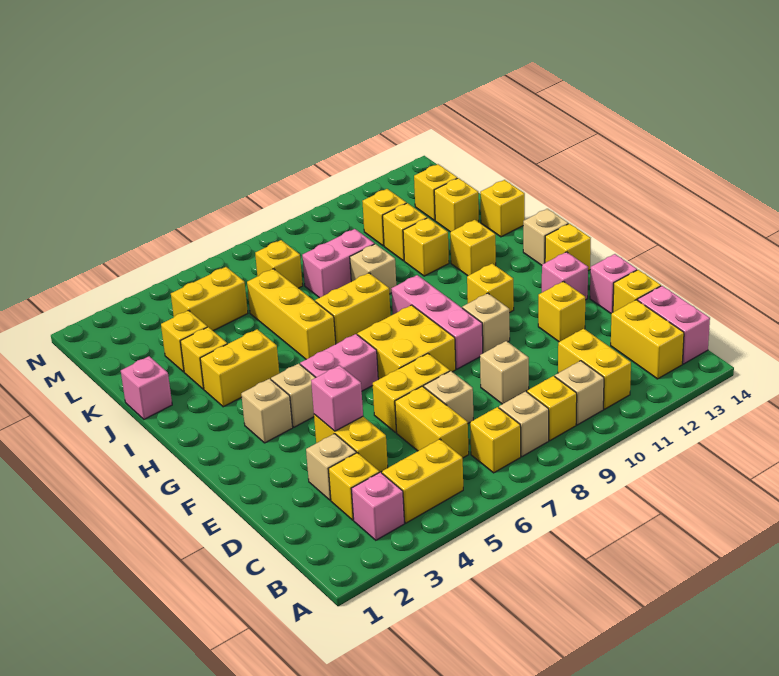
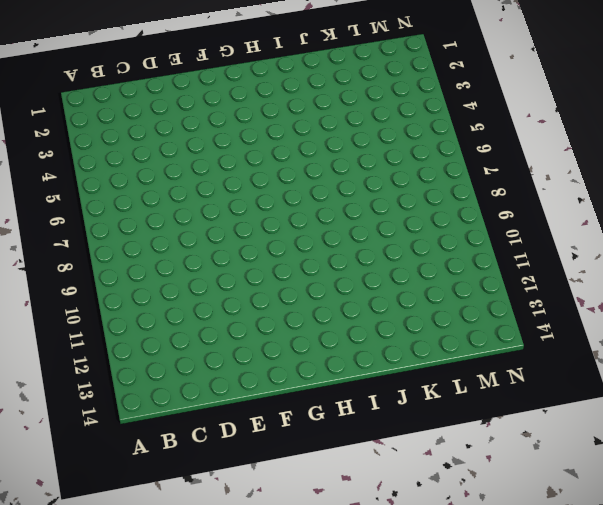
none -> pink brick B3 level 1
none -> yellow brick B4:B5 level 1
none -> yellow brick B7 level 1
none -> tan brick B8 level 1

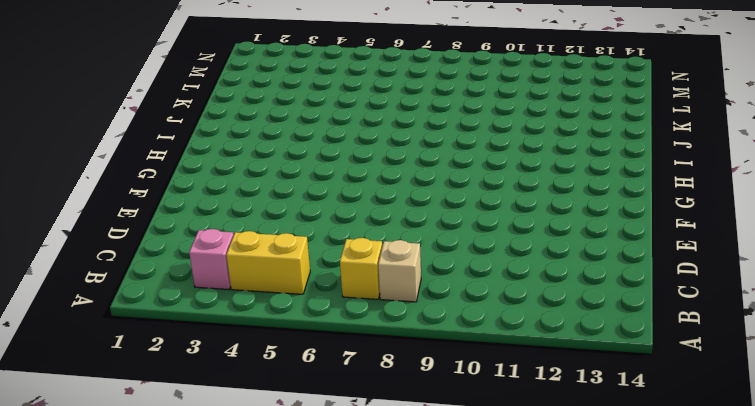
none -> yellow brick B9 level 1
none -> tan brick B10 level 1
none -> yellow brick B11:C11 level 1
none -> yellow brick B13:C13 level 1

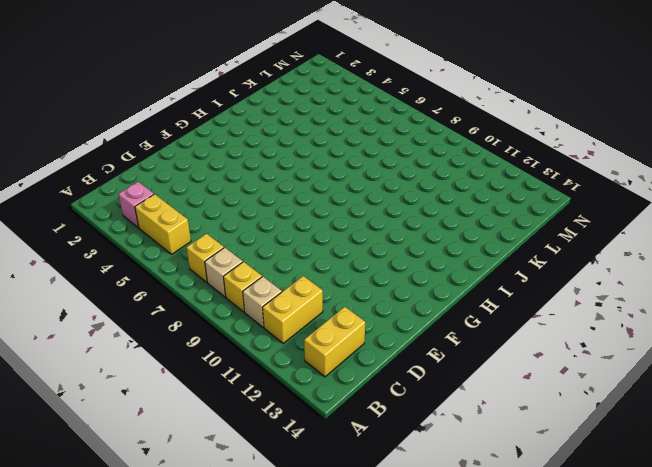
none -> pink brick B14:C14 level 1
none -> yellow brick C3 level 1
none -> yellow brick C6:D6 level 1
none -> tan brick D3 level 1

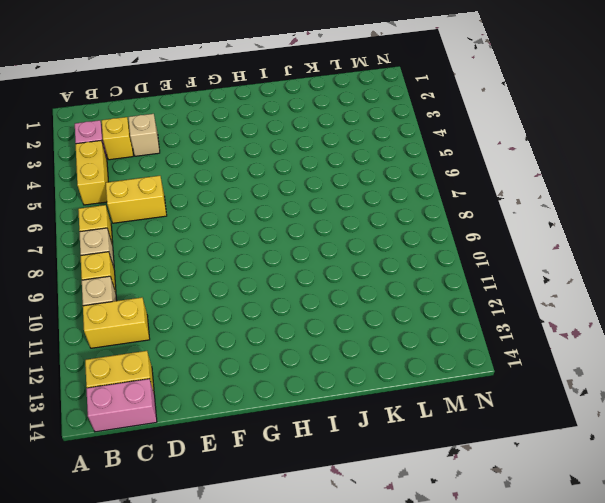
none -> yellow brick D4:E4 level 1
none -> tan brick D7 level 1
none -> tan brick D9 level 1
none -> yellow brick D14 level 1

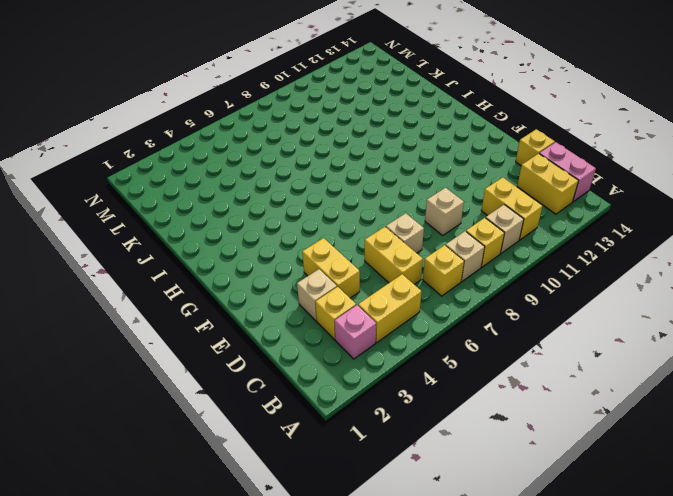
none -> yellow brick E6:E7 level 1
none -> yellow brick E12 level 1
none -> pink brick E14 level 1
none -> yellow brick F7:G8 level 1

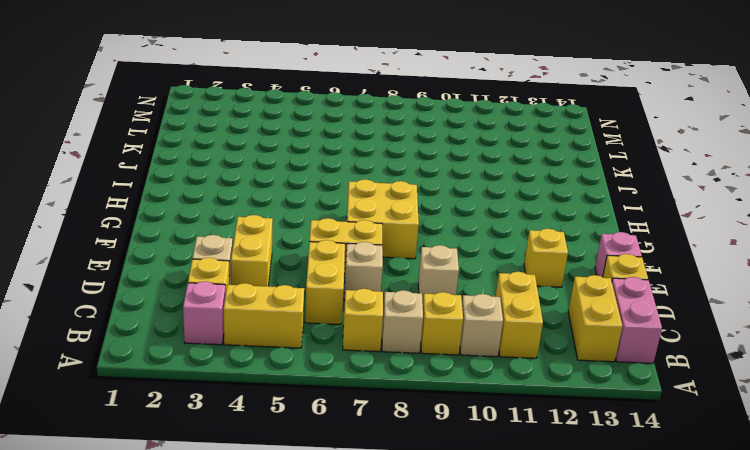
none -> pink brick F9:H9 level 1
none -> tan brick F10 level 1
none -> pink brick F13 level 1
none -> tan brick G3 level 1

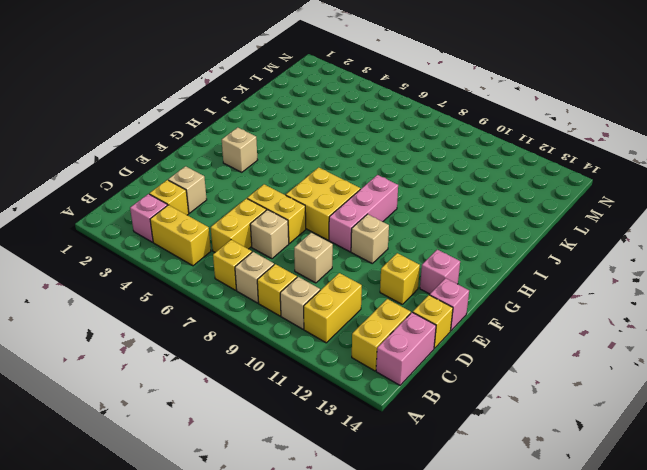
none -> yellow brick D4:E4 level 1
none -> tan brick G4 level 1
none -> pink brick G5:G6 level 1
none -> yellow brick G11 level 1

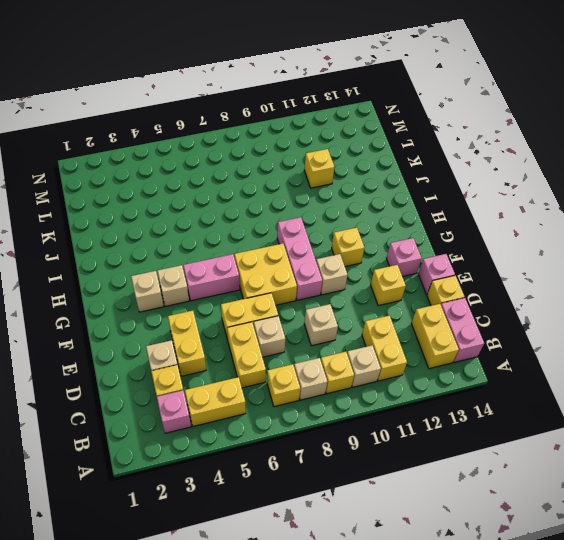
none -> yellow brick G14 level 1
none -> tan brick H14 level 1
none -> yellow brick I3:I4 level 1
none -> yellow brick I6:K6 level 1

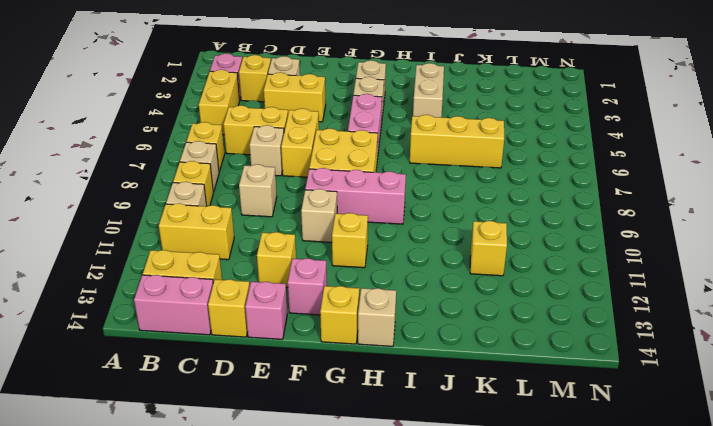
tan brick I3:I4 level 1 -> yellow brick I3:I4 level 1
none -> yellow brick I7:I8 level 1
none -> yellow brick I12 level 1
none -> pink brick J1 level 1
none -> yellow brick J3 level 1

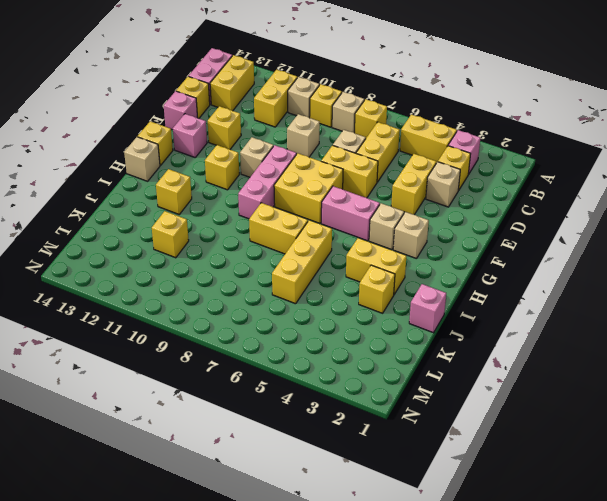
none -> tan brick J9 level 1
none -> yellow brick J11 level 1
none -> yellow brick J14 level 1
none -> yellow brick K3 level 1

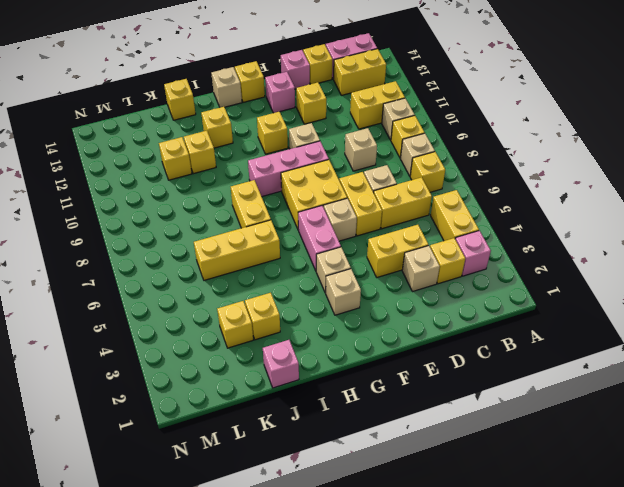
tan brick F6 level 1 -> tan brick J9 level 1
none -> yellow brick I3:I4 level 1
none -> pink brick K8:K9 level 1
none -> yellow brick K13 level 1
none -> yellow brick L4:L5 level 1

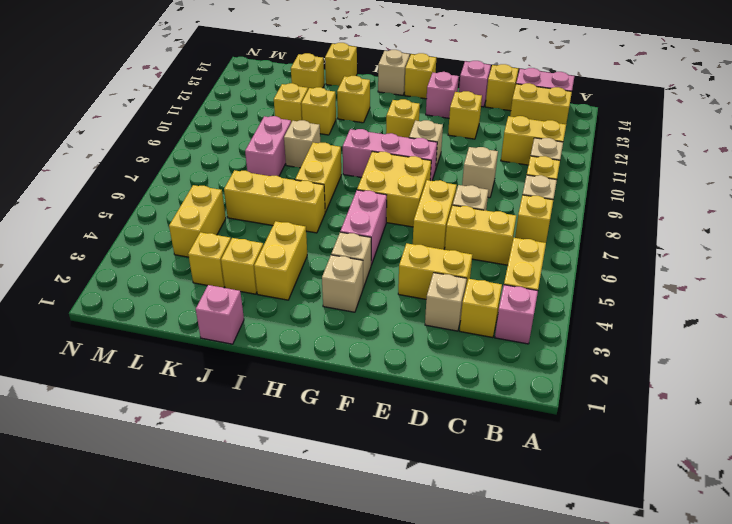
none -> yellow brick L7 level 1
none -> yellow brick L11 level 1
none -> yellow brick L13 level 1
none -> pink brick E4 level 2

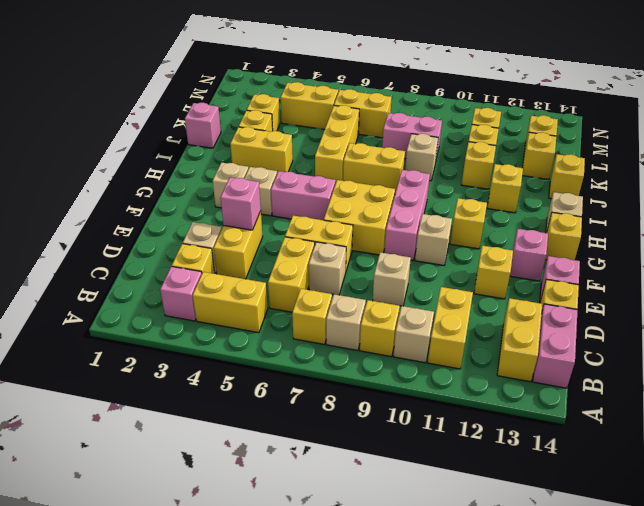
yellow brick L6:L7 level 1 -> yellow brick L7 level 1

